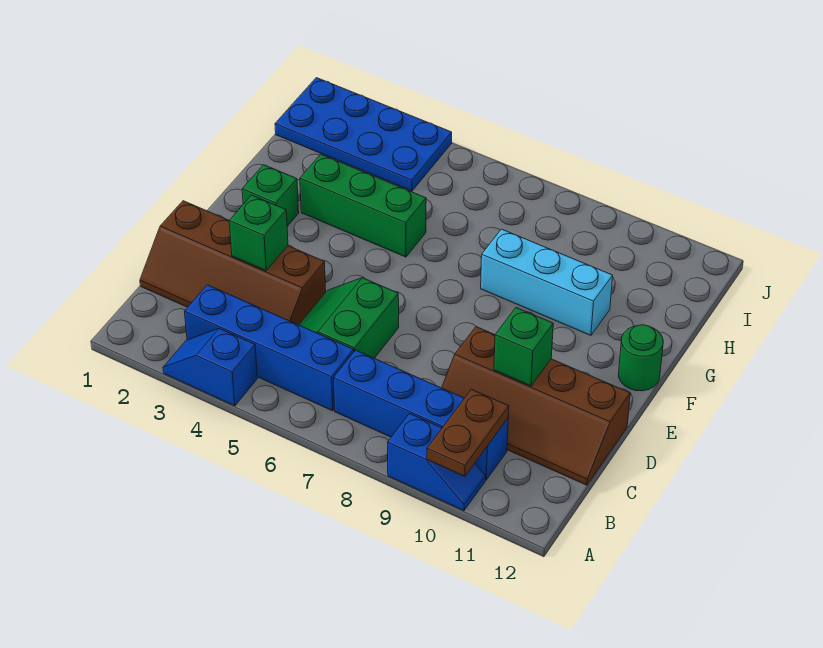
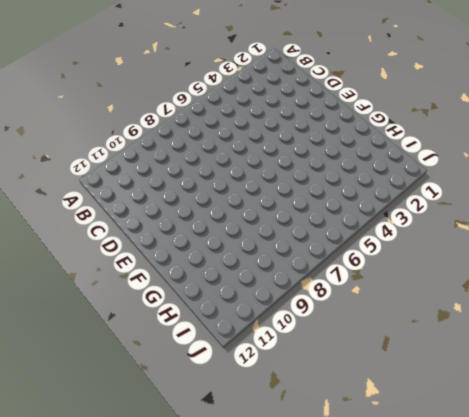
none -> blue slope A3:A4 level 1 top 4
none -> blue slope A9:A10 level 1 top 9
none -> blue brick B3:B6 level 1

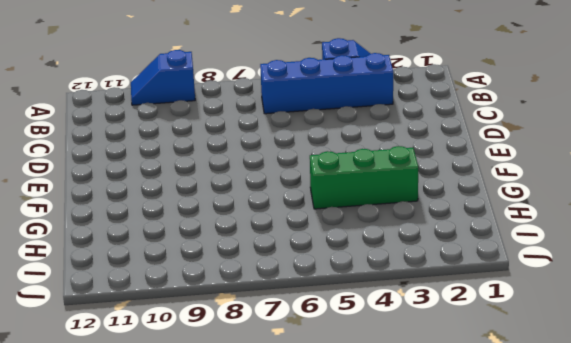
none -> blue brick B7:B10 level 1
none -> brown slope C1:D4 level 1 top D
none -> green slope C5:D6 level 1 top 6

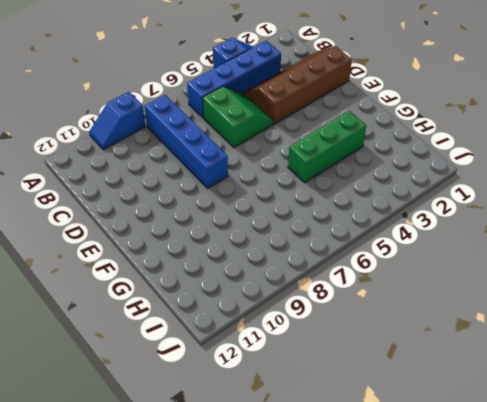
blue brick B8:E8 level 1 -> blue brick B7:B10 level 1
none -> brown slope C9:D12 level 1 top D
none -> green brick F2 level 1
none -> green round brick F12 level 1

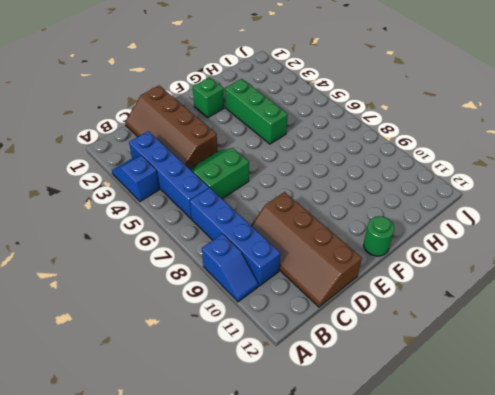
none -> cyan brick G8:G10 level 1
none -> blue plate I1:J4 level 1
none -> brown plate A10:B10 level 2

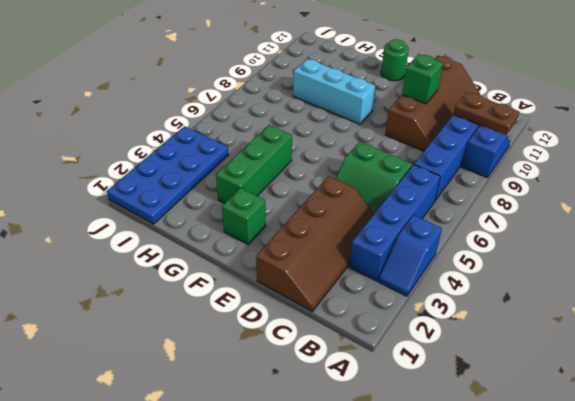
cyan brick F9:H9 level 1 -> cyan brick G8:G10 level 1
none -> green brick D3 level 2

